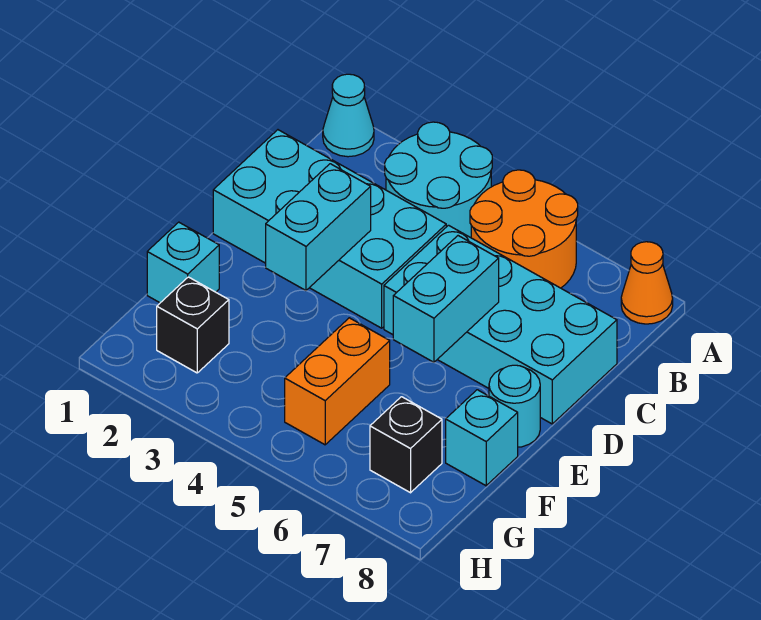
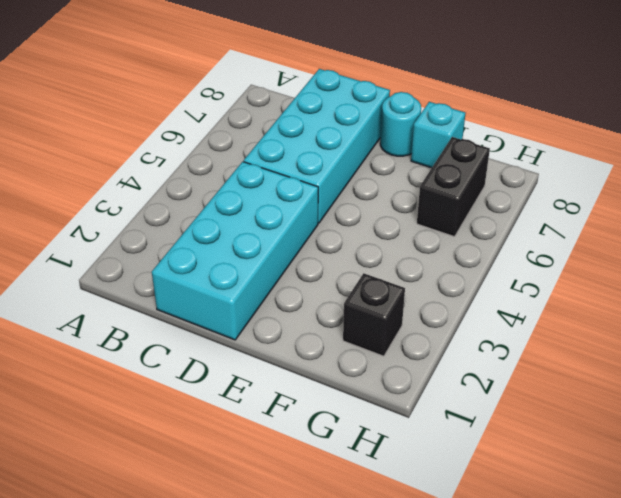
black brick G6:G7 level 1 -> black brick G7 level 1
none -> cyan cone A1 level 1
none -> cyan round brick A3:B4 level 1
none -> orange round brick A5:B6 level 1

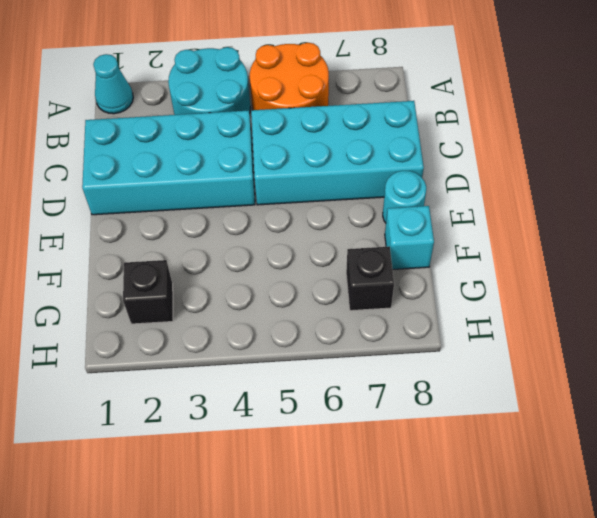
none -> orange cone A8 level 1
none -> cyan brick F1 level 1
none -> orange brick F5:G5 level 1

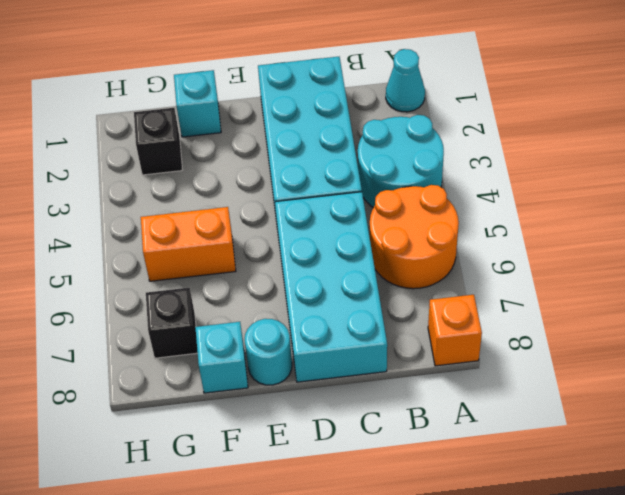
orange brick A8 level 1 -> orange cone A8 level 1
none -> cyan brick D3:E3 level 2
none -> cyan brick D6:E6 level 2

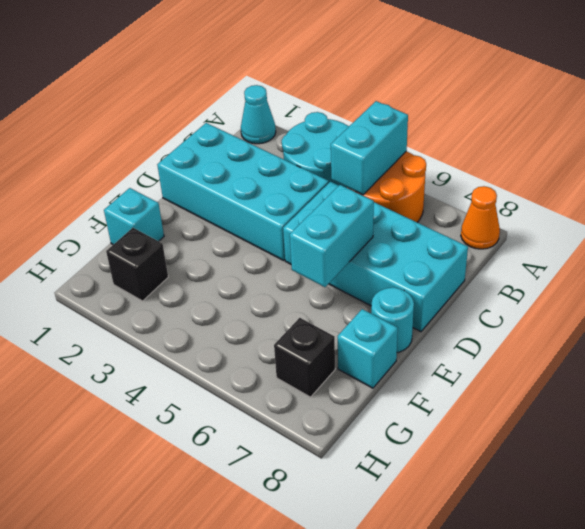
cyan brick A5:B5 level 2 -> cyan brick D3:E3 level 2
none -> orange brick F5:G5 level 1

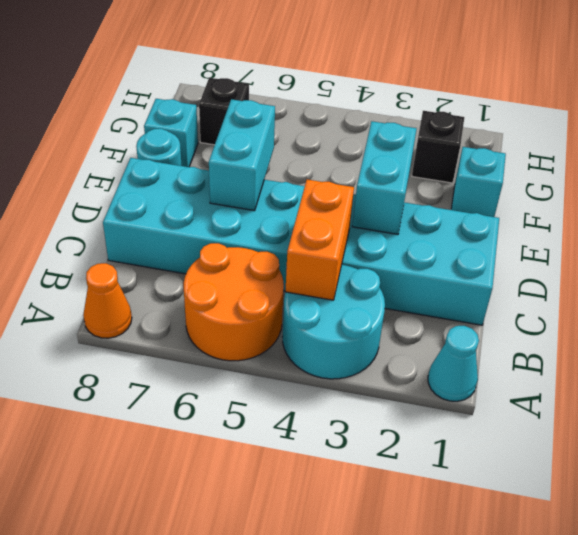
orange brick B4:C4 level 2 -> orange brick F5:G5 level 1

